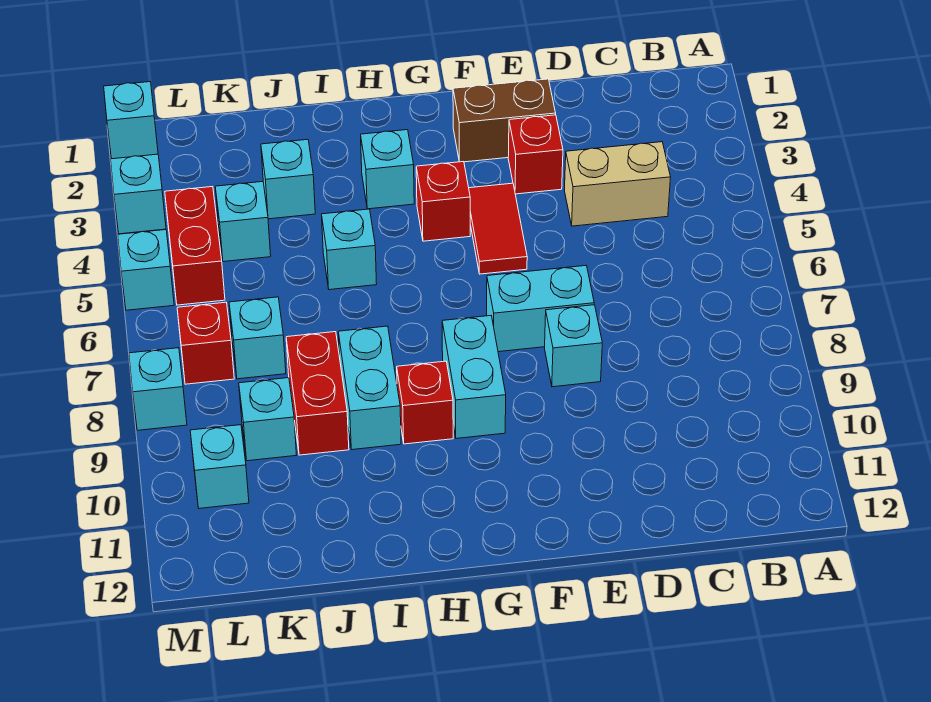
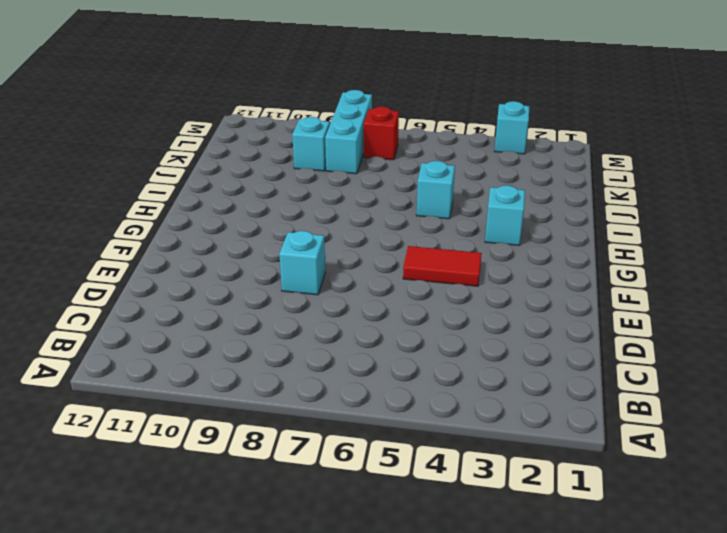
cyan brick K8:M8 level 1 -> cyan brick M8 level 1
none -> tan brick C4:D4 level 1
none -> brown brick E2:F2 level 1
none -> red brick E3 level 1

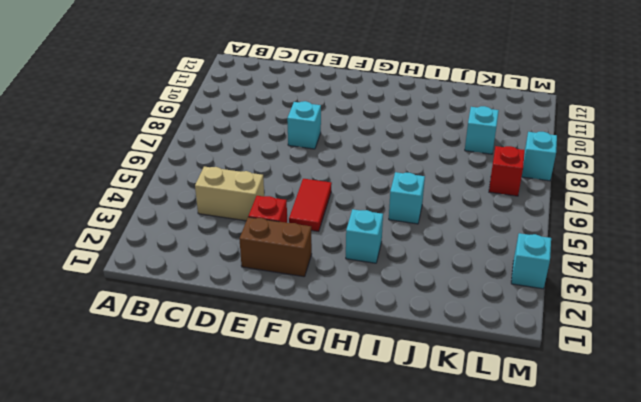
none -> cyan brick E7:F7 level 1
none -> red brick G4 level 1
none -> cyan brick G8:G9 level 1

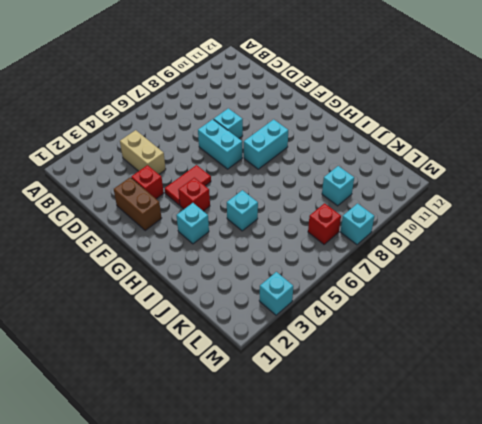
none -> red brick H9 level 1
none -> cyan brick I8:I9 level 1
none -> cyan brick J3 level 1

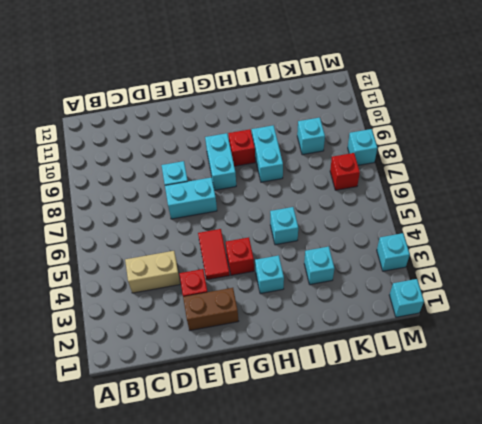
none -> red brick J8:J9 level 1
none -> cyan brick K4 level 1
none -> cyan brick K7 level 1

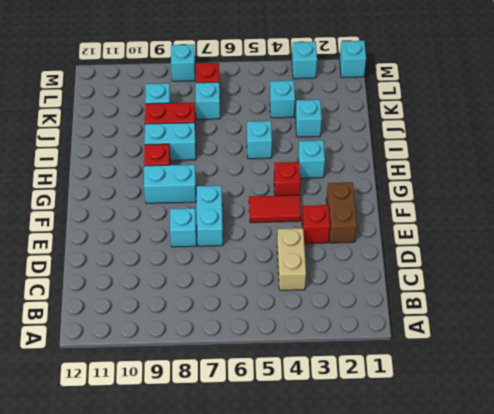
none -> red brick L4:L5 level 1
none -> cyan brick L10 level 1
none -> cyan brick M5 level 1

